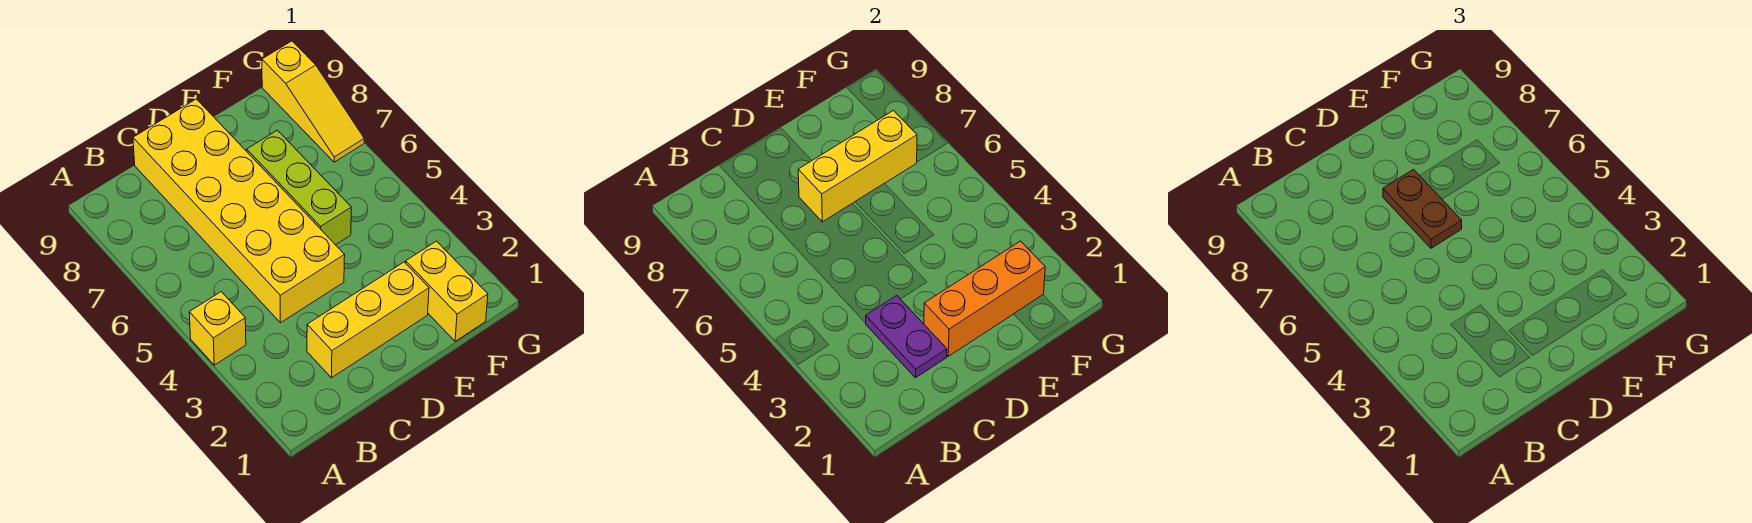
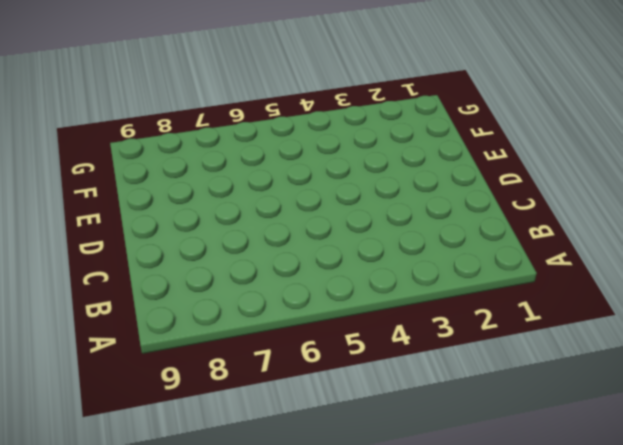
none -> yellow brick A4 level 1
none -> yellow brick C2:E2 level 1

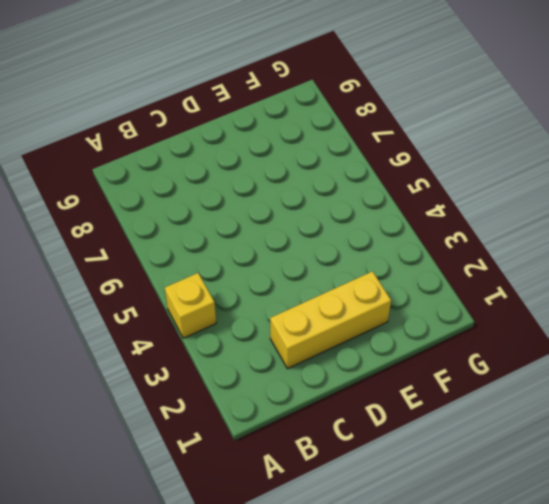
none -> yellow brick C4:D9 level 1
none -> lime brick E5:E7 level 1

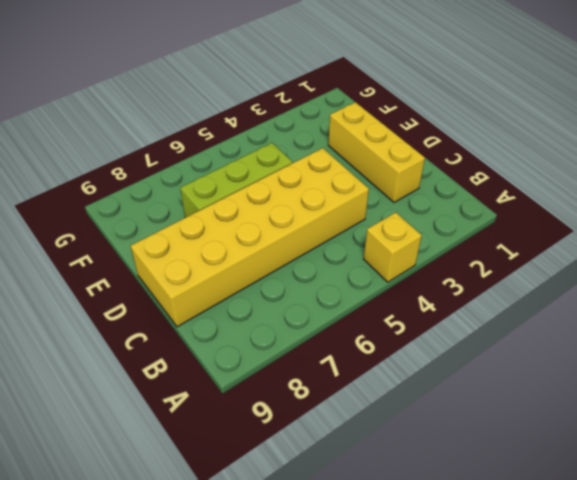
none -> yellow brick F1:F2 level 1
none -> yellow slope G7:G9 level 1 top 9

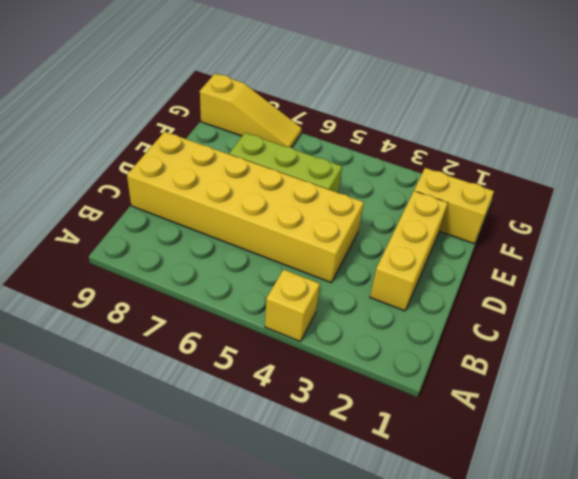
none -> purple plate C2:C3 level 2
none -> orange brick D2:F2 level 2

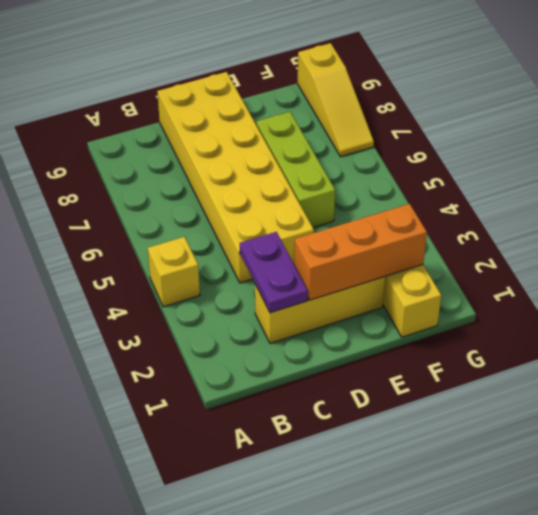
none -> yellow brick D7:F7 level 2
none -> brown plate D6:D7 level 3

